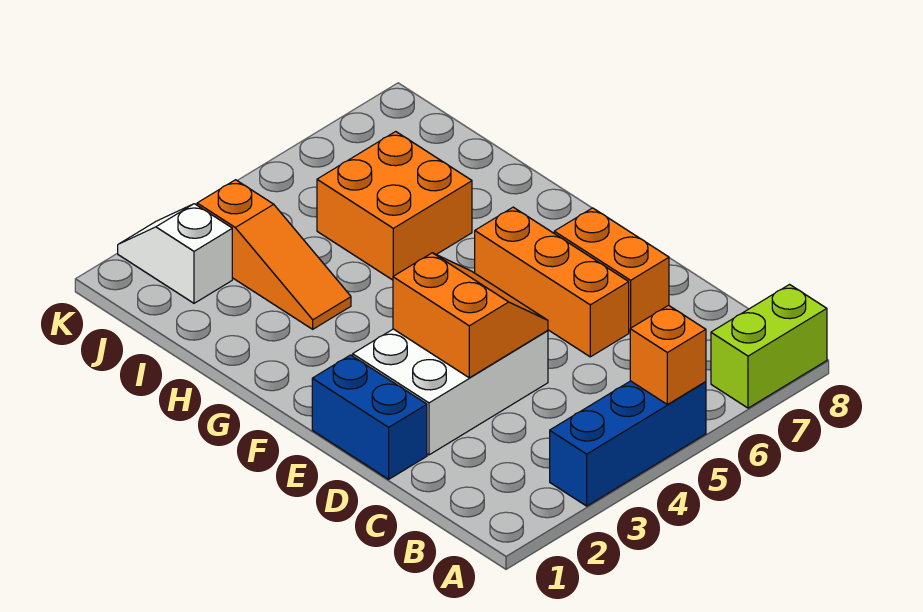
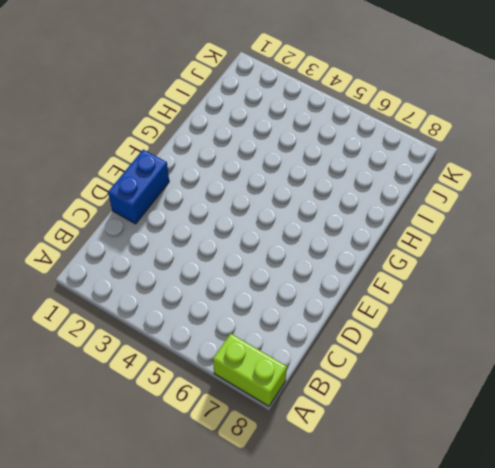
none -> blue brick A3:A5 level 1
none -> white brick D2:E4 level 1

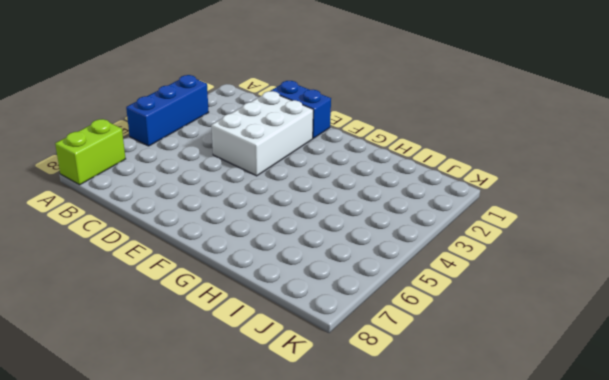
none -> orange brick D6:F6 level 1
none -> orange brick D7:E7 level 1

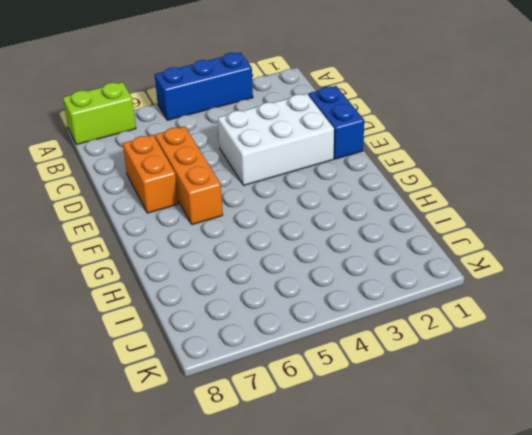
none -> orange slope H3:J3 level 1 top J
none -> orange brick H5:I6 level 1

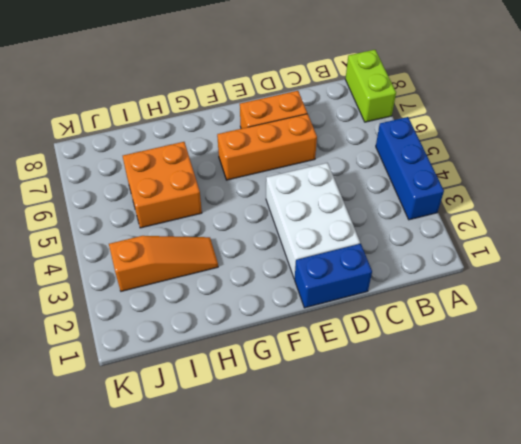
none -> white slope J2:K2 level 1 top J
none -> orange brick A5 level 2

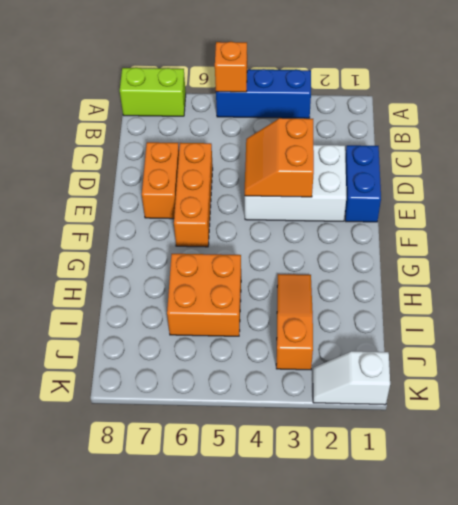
white slope K1:K2 level 1 top 1 -> white slope J2:K2 level 1 top J

